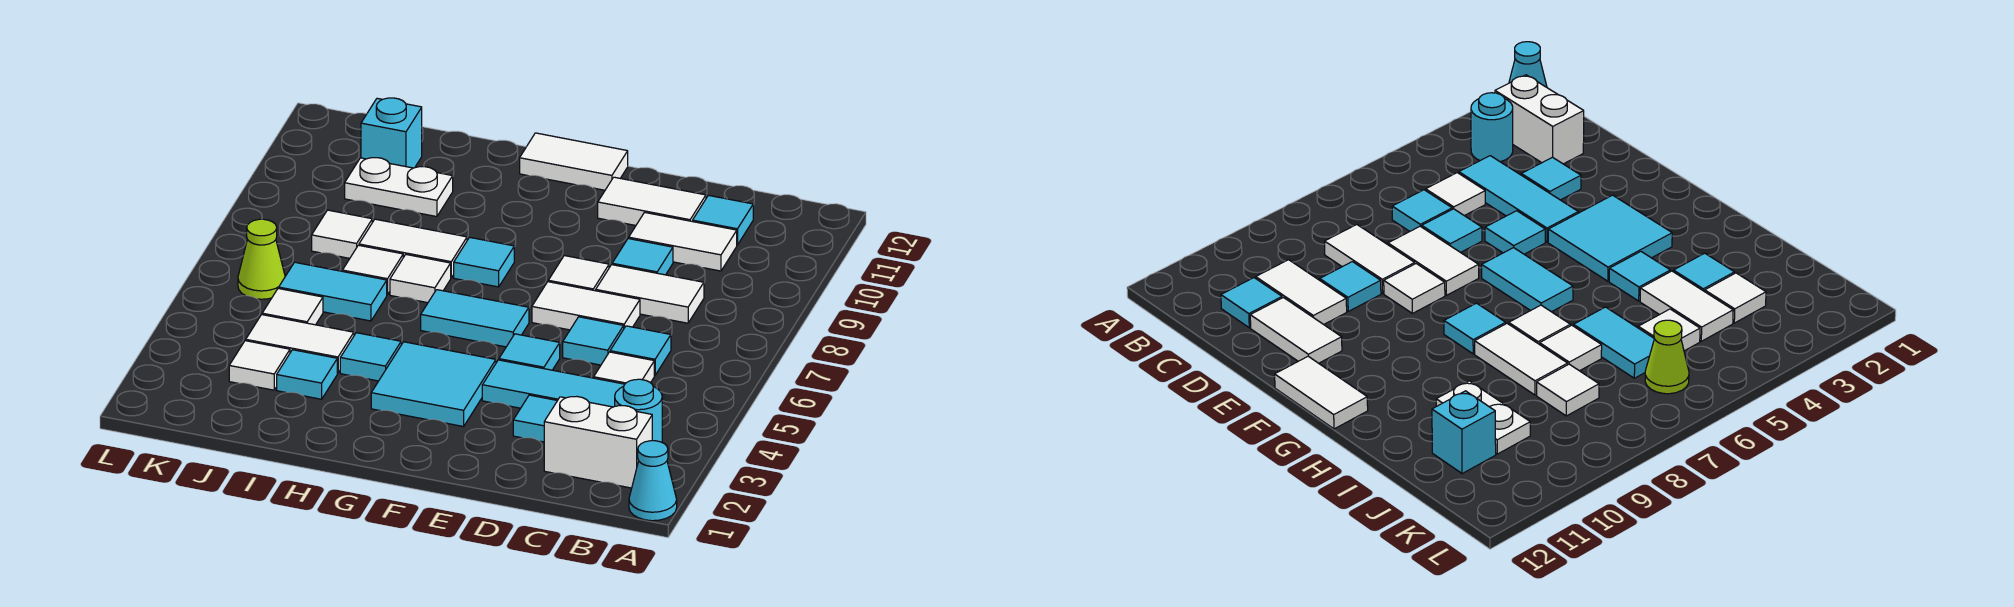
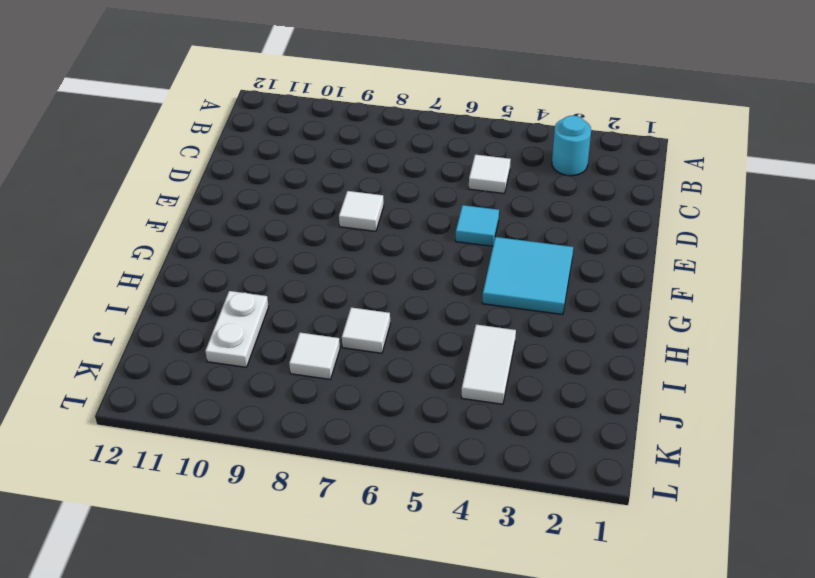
none -> cyan cone A1 level 1
none -> white brick B2:C2 level 1
none -> cyan tile C4:E4 level 1
none -> cyan tile C6 level 1

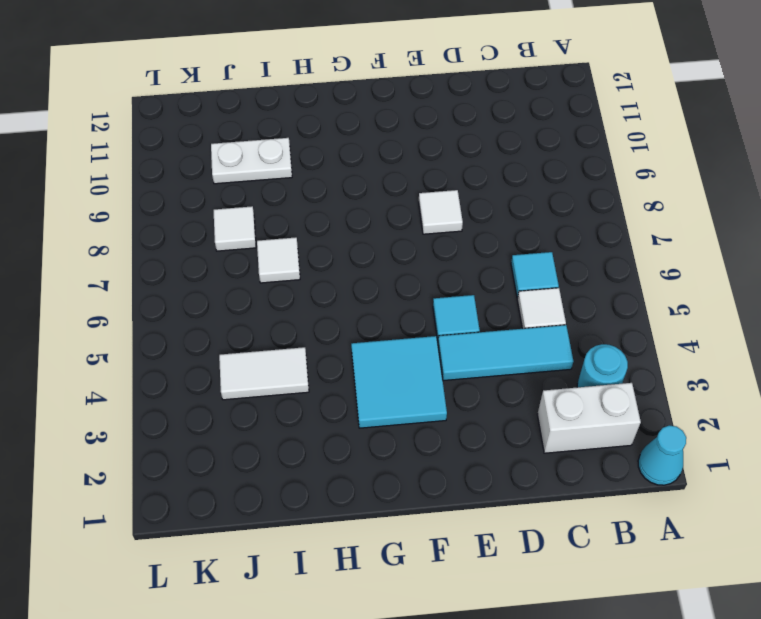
none -> white tile C8:D8 level 1
none -> white tile C10:D10 level 1
none -> cyan tile C11 level 1
none -> cyan tile D3 level 1

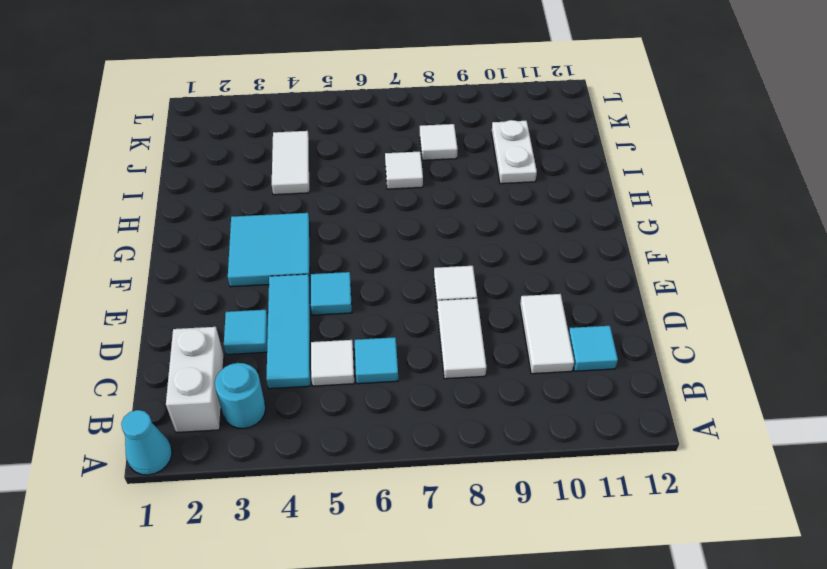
none -> cyan tile D6 level 1
none -> white tile D7:E7 level 1
none -> cyan tile D9 level 1
none -> white tile D11:E11 level 1

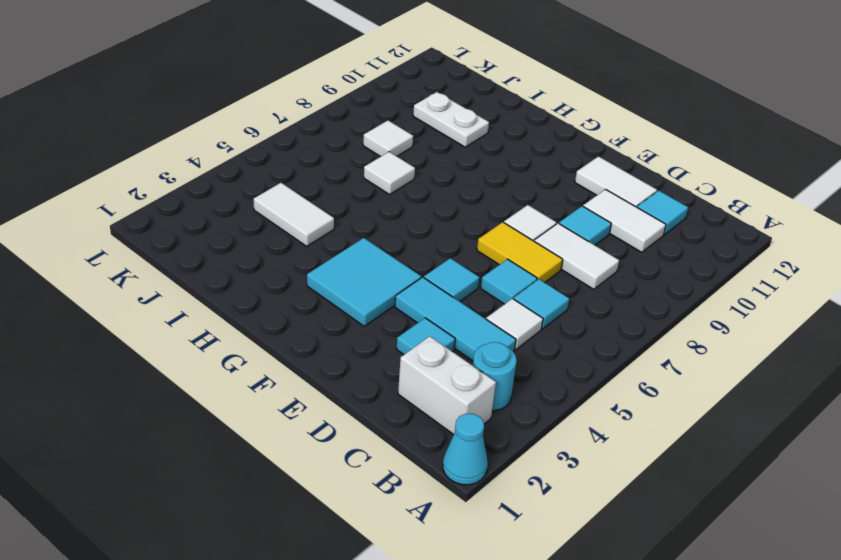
yellow tile D7:E7 level 1 -> white tile D7:E7 level 1
none -> cyan tile F6:G6 level 1
none -> white tile F12:G12 level 1
none -> cyan tile G8 level 1
none -> cyan tile H4 level 1

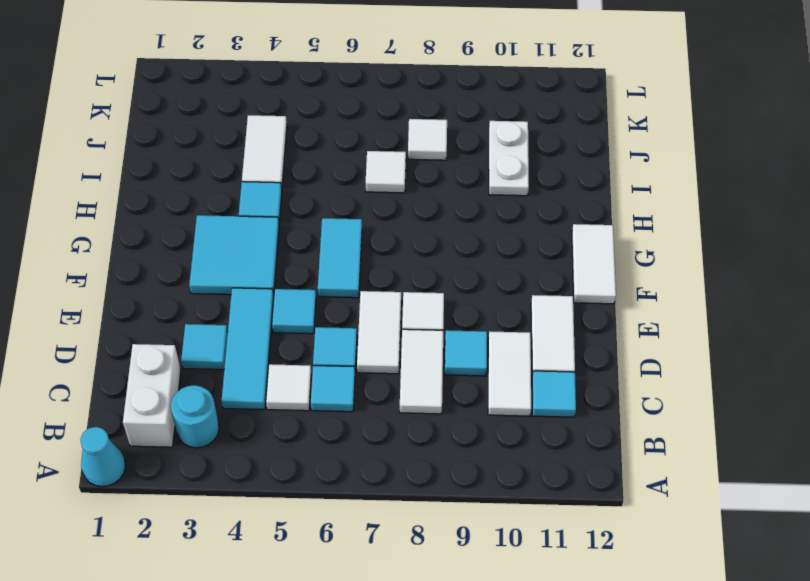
none -> cyan tile G8 level 1
none -> white tile H7 level 1
none -> white tile H8:I8 level 1
none -> cyan tile I3 level 1

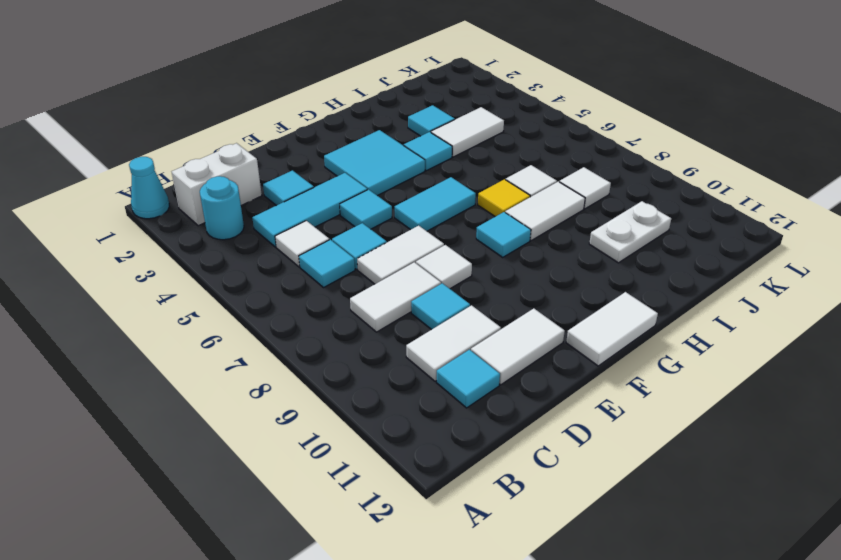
yellow tile H7 level 1 -> white tile H7 level 1
none -> cyan tile I6:J6 level 1
none -> white tile J3 level 1
none -> white tile J5 level 1
none -> cyan brick J11 level 1

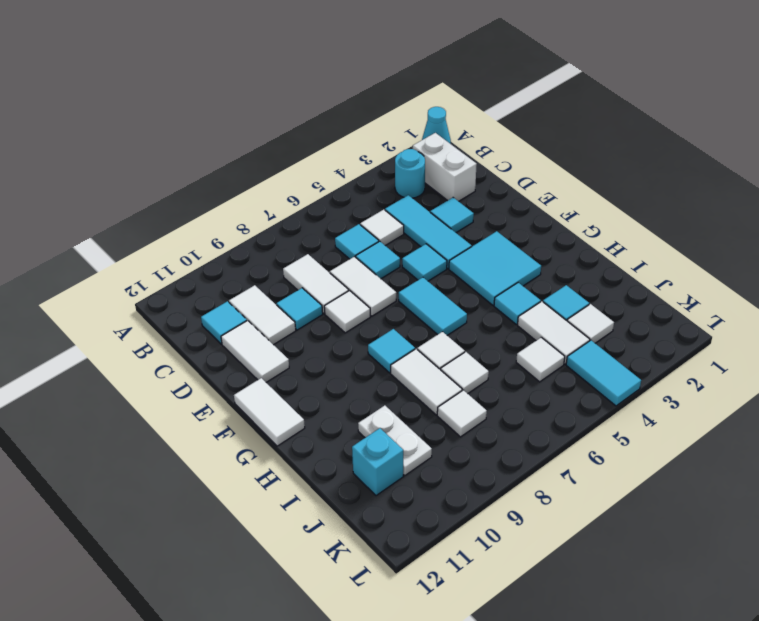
cyan tile K4:L4 level 1 -> cyan tile I6:J6 level 1
none -> lime cone K6 level 1

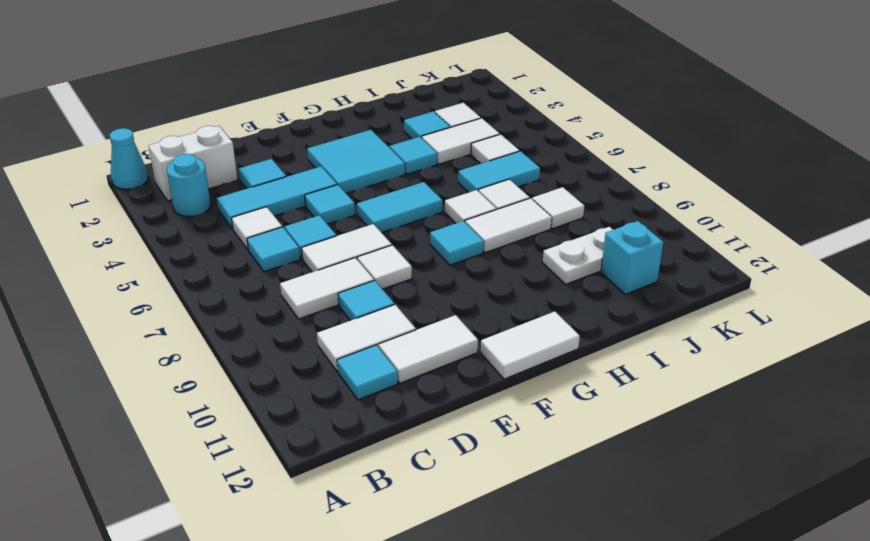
none -> lime cone K6 level 1

